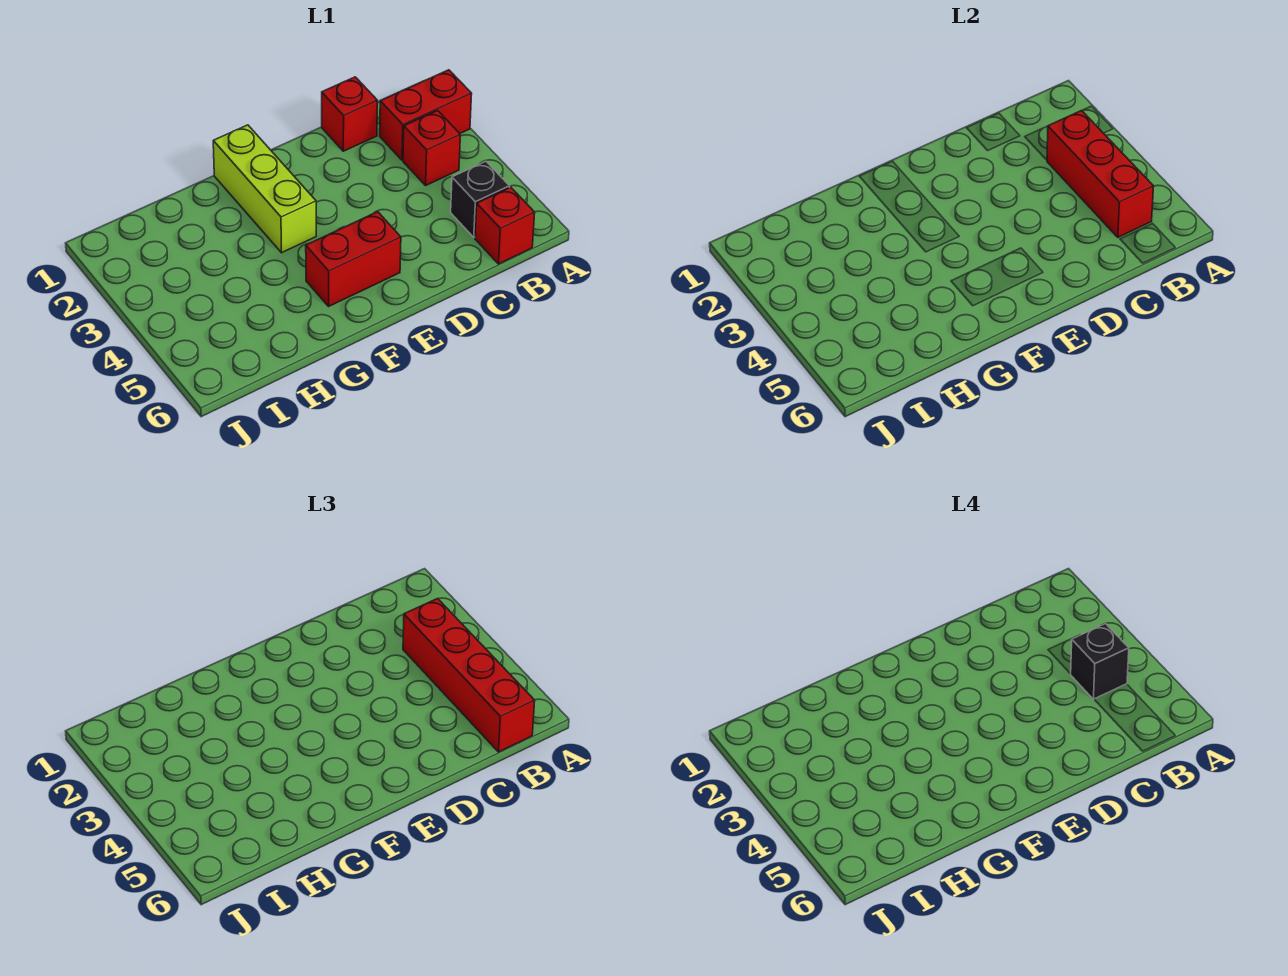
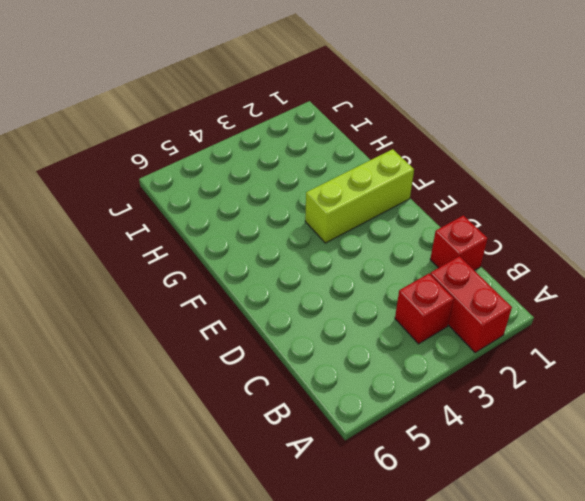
none -> black brick B5 level 1
none -> red brick B6 level 1

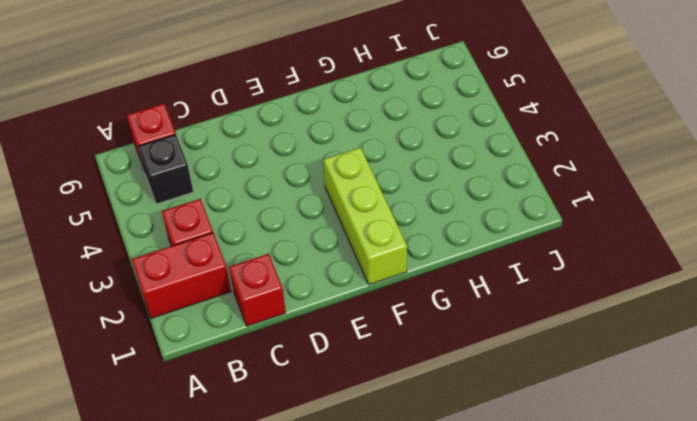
none -> red brick E5:F5 level 1
none -> red brick B3:B5 level 2

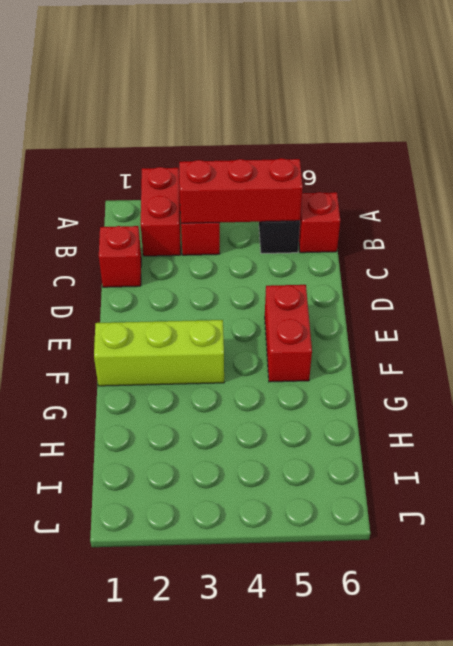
none -> red brick B3:B6 level 3
none -> black brick B4 level 4

